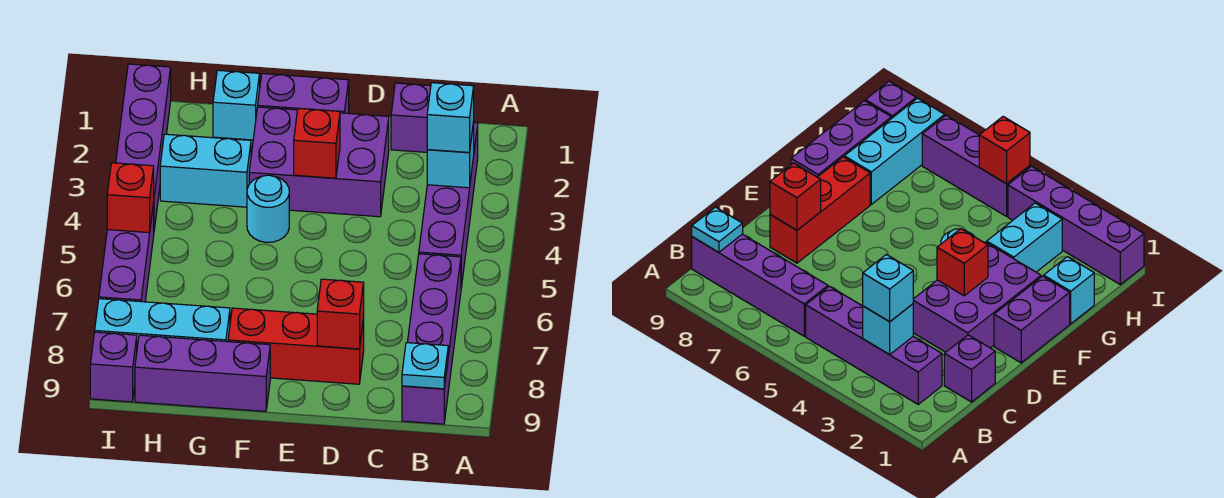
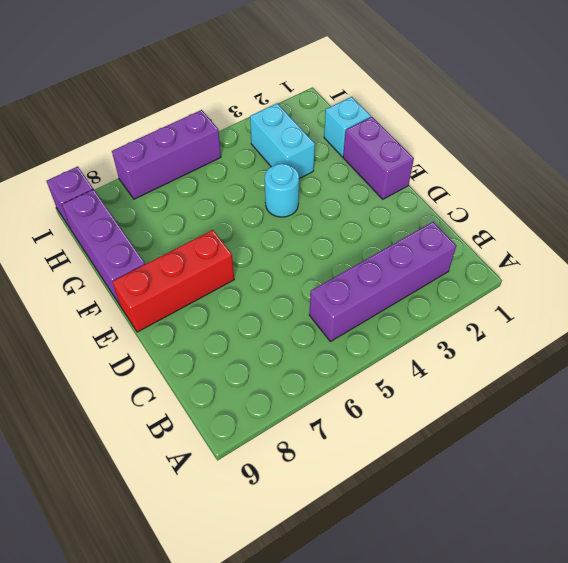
red brick E7:E9 level 1 -> red brick D8:F8 level 1
none -> purple brick B6:B9 level 1
none -> purple brick C1 level 1
none -> purple brick D2:F3 level 1

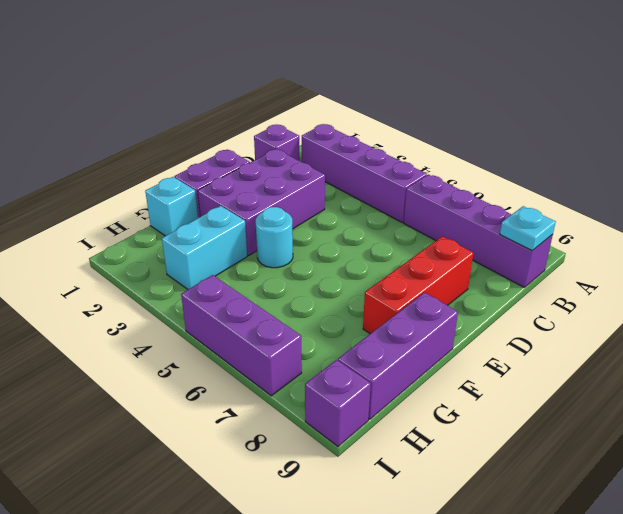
none -> cyan brick G8:I8 level 1
none -> purple brick I1:I4 level 1
none -> cyan brick B3 level 2

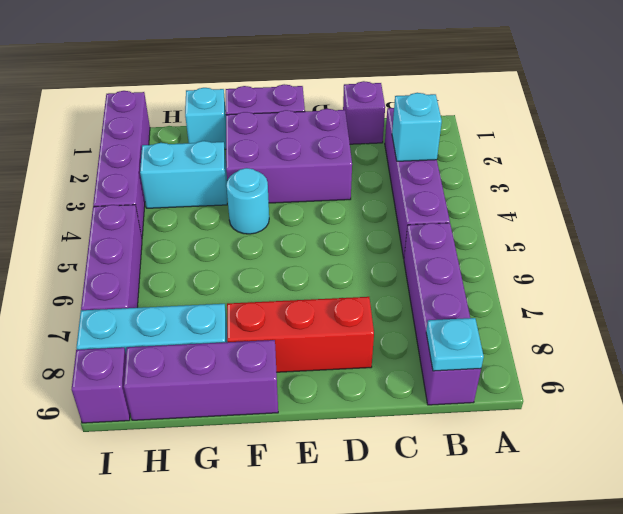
none -> red brick D8 level 2
none -> red brick E3 level 2
none -> red brick I5 level 2

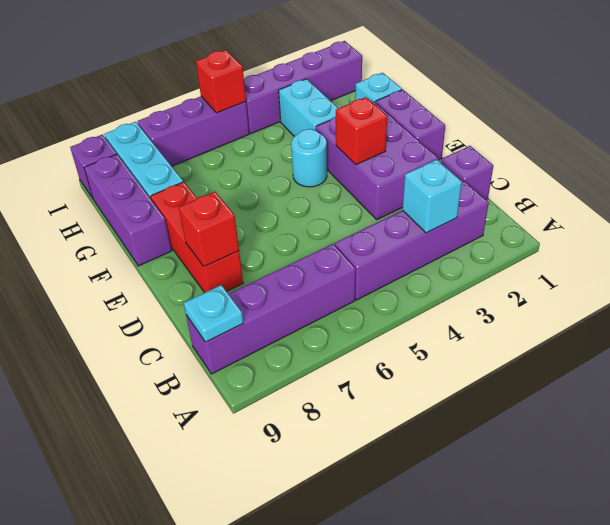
none -> cyan brick B3 level 3

